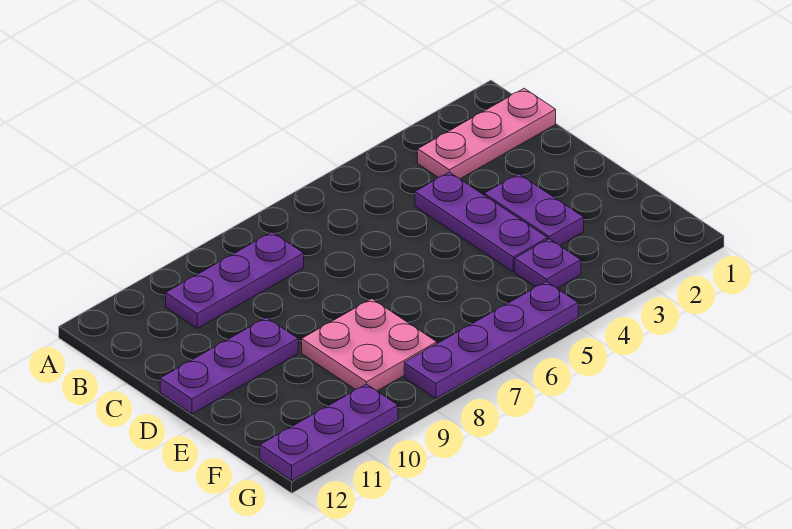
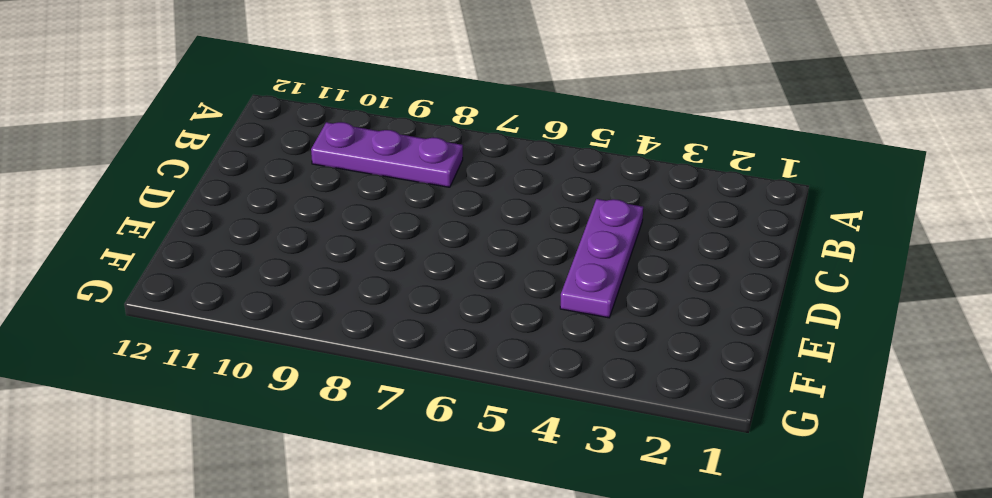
none -> pink plate B1:B3 level 1
none -> purple plate D3:E3 level 1

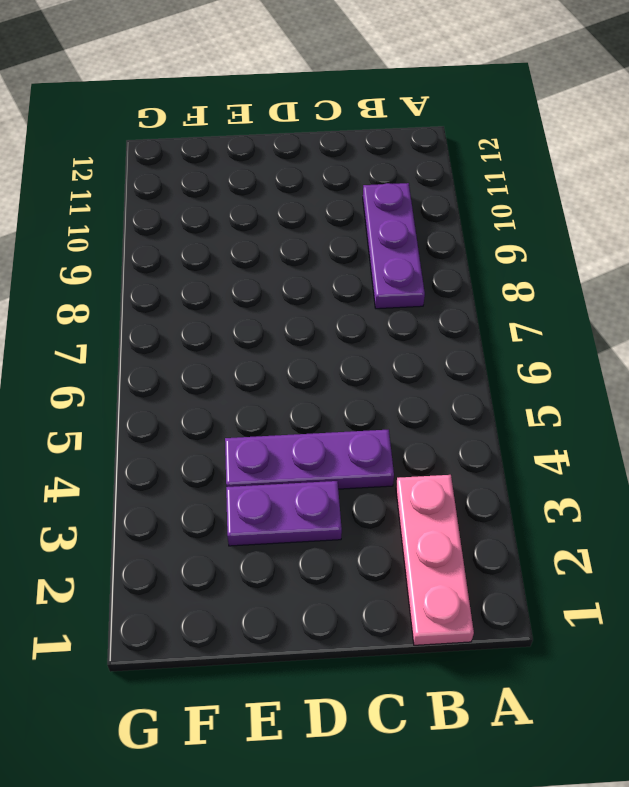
none -> purple plate D10:D12 level 1
none -> pink plate E8:F9 level 1

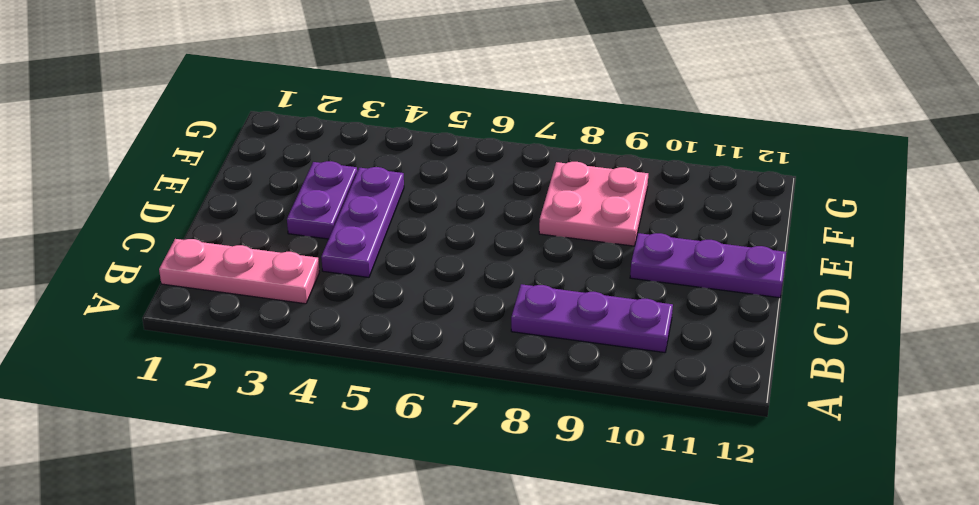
none -> purple plate F4 level 1
none -> purple plate G5:G8 level 1

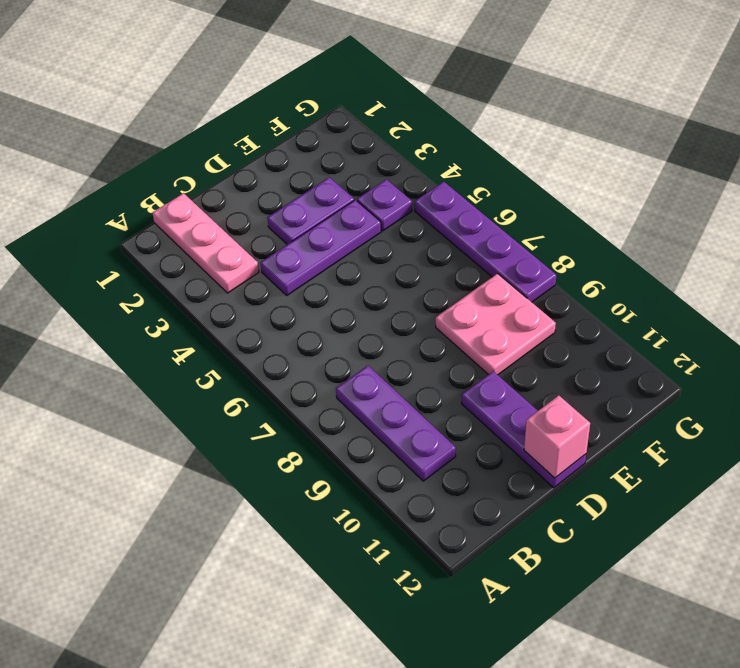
pink brick D12 level 2 -> none
none -> purple plate G10:G12 level 1

